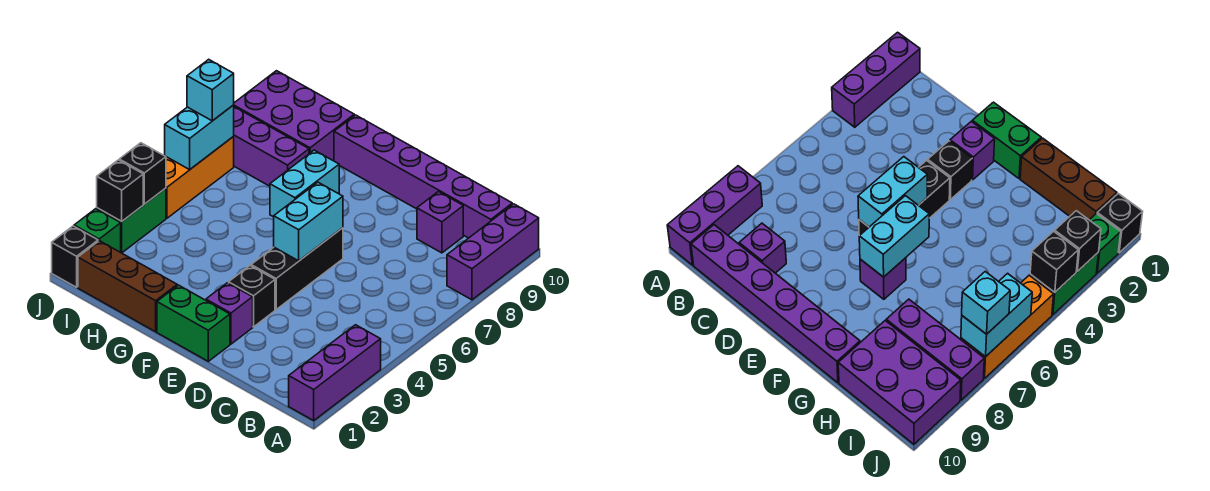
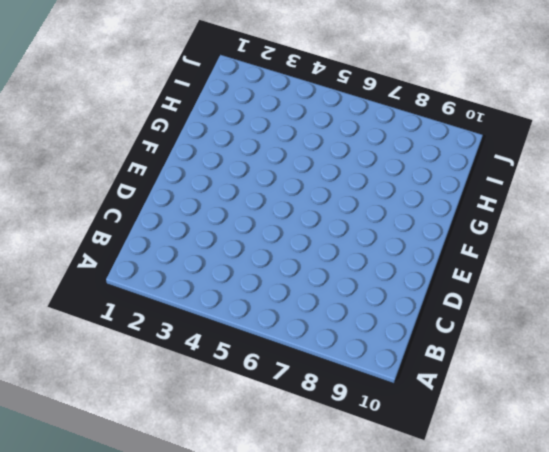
none -> purple brick A1:A3 level 1
none -> purple brick A8:A10 level 1
none -> purple brick B10:G10 level 1

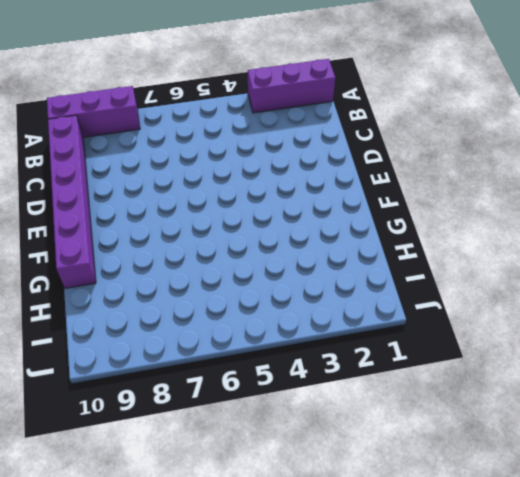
none -> purple brick C9 level 1
none -> green brick E1:F1 level 1
none -> purple brick E2 level 1

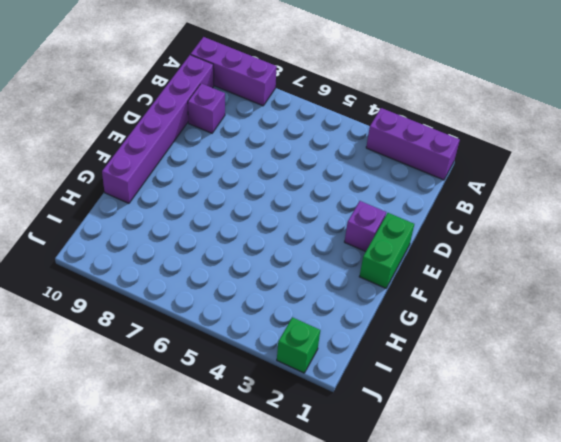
none -> black brick E3 level 1
none -> black brick E4:E6 level 1
none -> purple brick F7 level 1

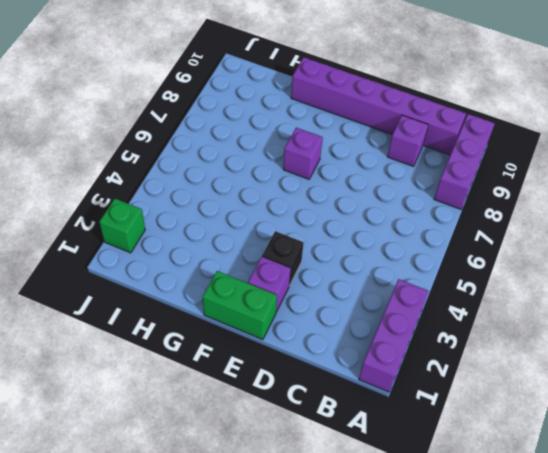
none -> black brick E4:E6 level 1
none -> brown brick G1:I1 level 1
none -> purple brick H8:J8 level 1

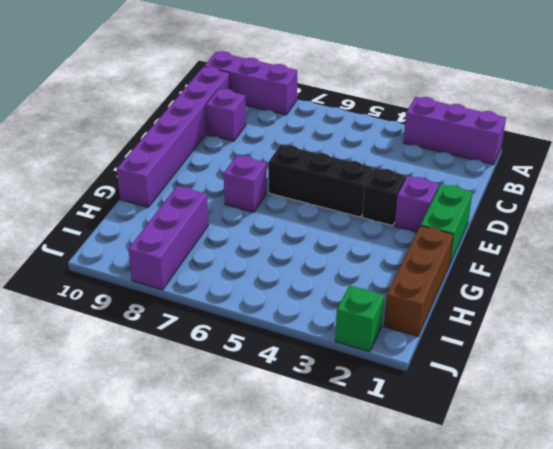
none -> purple brick H9:J10 level 1
none -> black brick J1 level 1
none -> green brick J3:J4 level 1

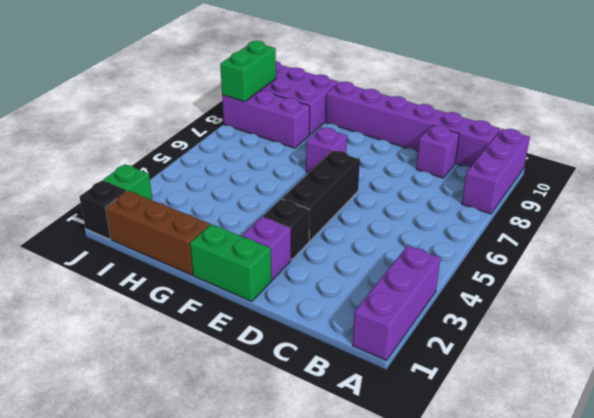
green brick J8:J9 level 2 -> green brick J3:J4 level 1
none -> orange brick J5:J7 level 1
none -> cyan brick E5:E6 level 2
none -> cyan brick F6:F7 level 2

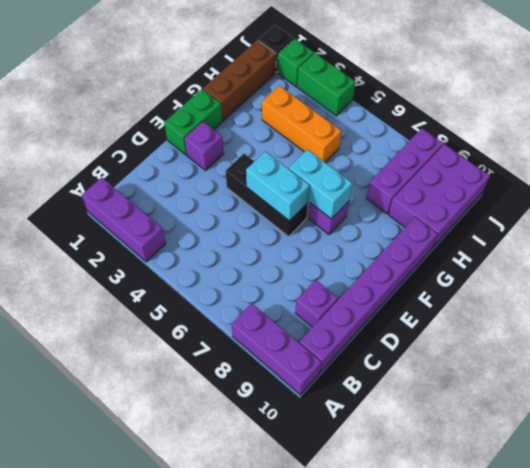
orange brick H3:H5 level 1 -> orange brick J5:J7 level 1
none -> black brick E3 level 1
none -> black brick J3 level 2
none -> black brick J4 level 2

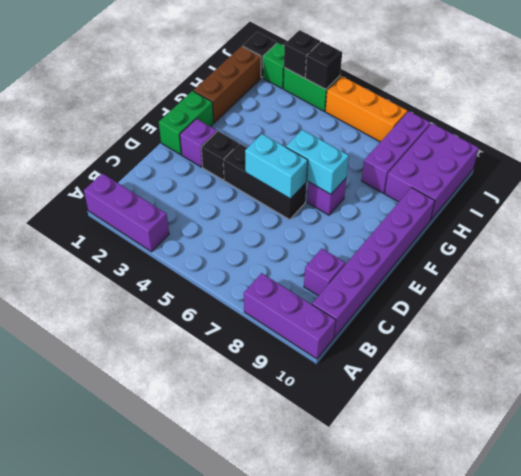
none -> cyan brick J6:J7 level 2
none -> cyan brick J7 level 3

